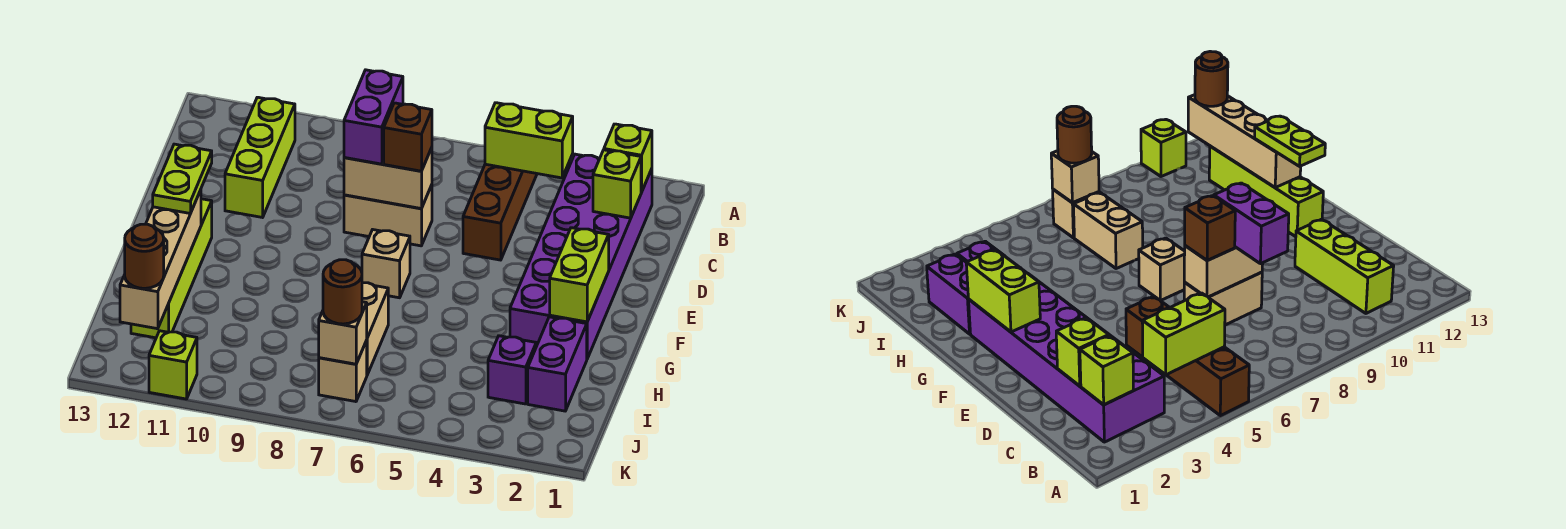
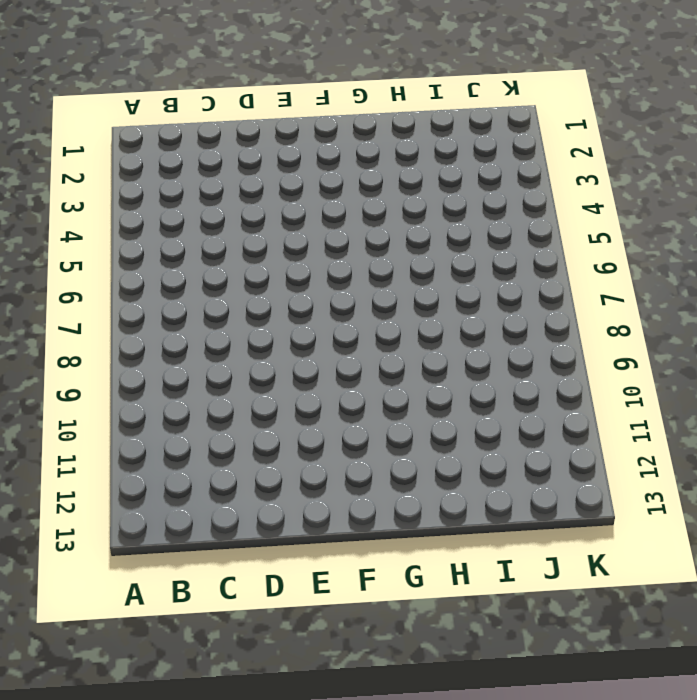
none -> brown brick A5:D5 level 1
none -> purple brick B2:G3 level 1
none -> lime brick B11:D11 level 1

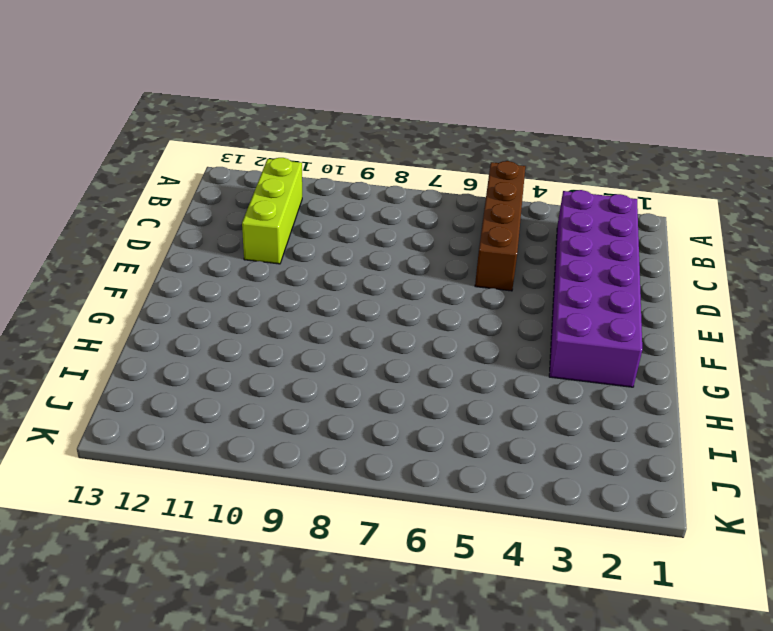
none -> tan brick D7:D8 level 1
none -> tan brick F7 level 1
none -> lime brick F12:I12 level 1

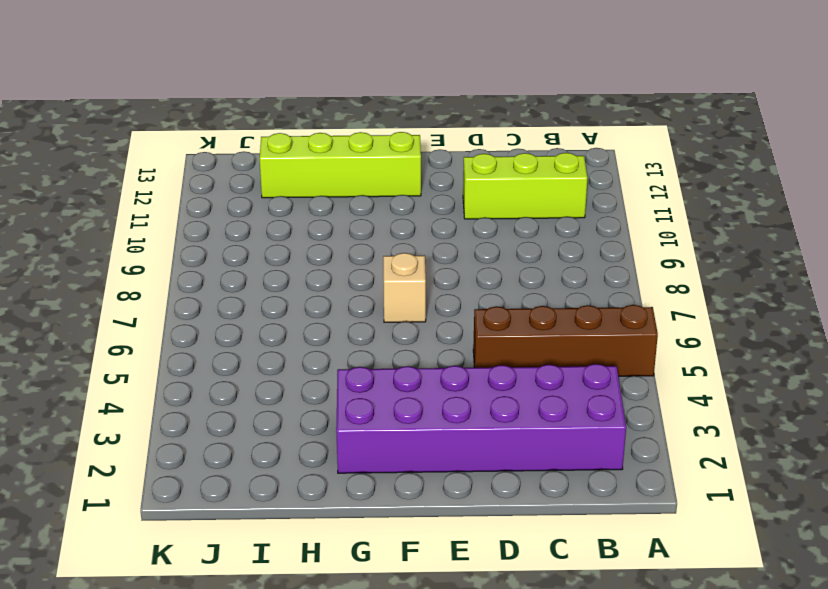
none -> tan brick D7:D8 level 1
none -> purple brick H2:I2 level 1
none -> tan brick H7:I7 level 1

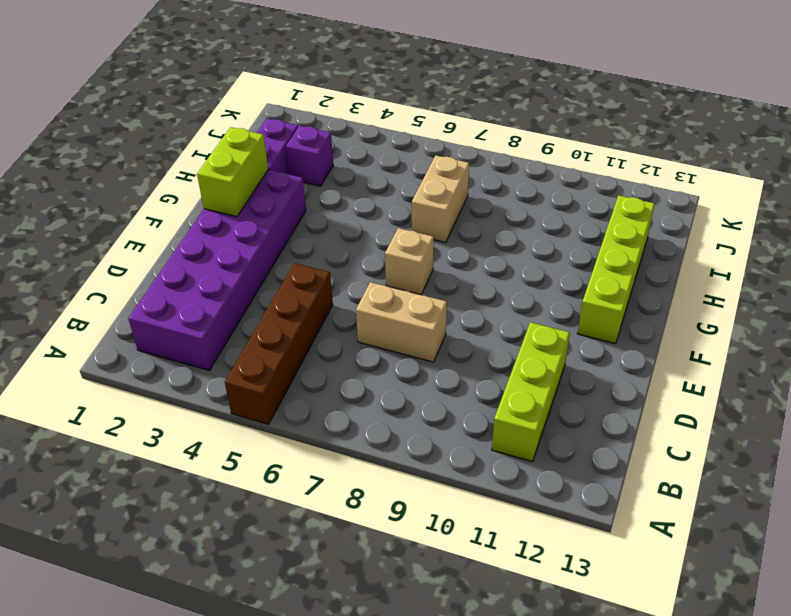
none -> tan brick J7 level 1
none -> lime brick K11 level 1
none -> lime brick B2 level 2

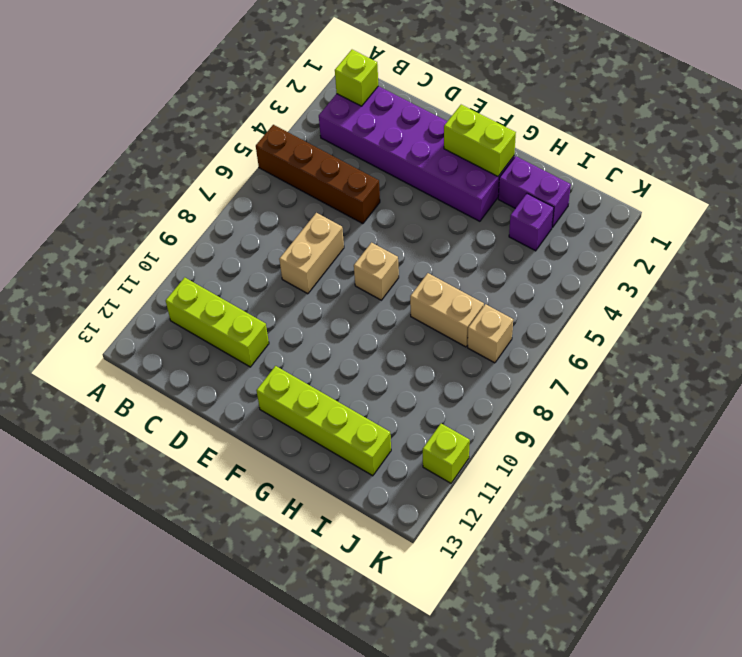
none -> lime brick B4:B5 level 2
none -> lime brick C2 level 2
none -> tan brick D7:D8 level 2

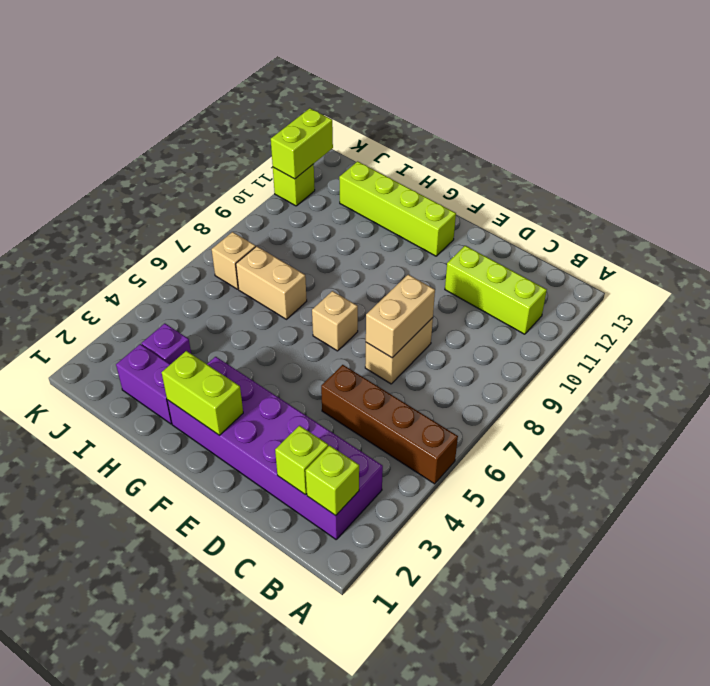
lime brick K11:K12 level 2 -> lime brick B4:B5 level 2
none -> tan brick G12:J12 level 2
none -> tan brick J7 level 2
none -> purple brick C8:D8 level 3

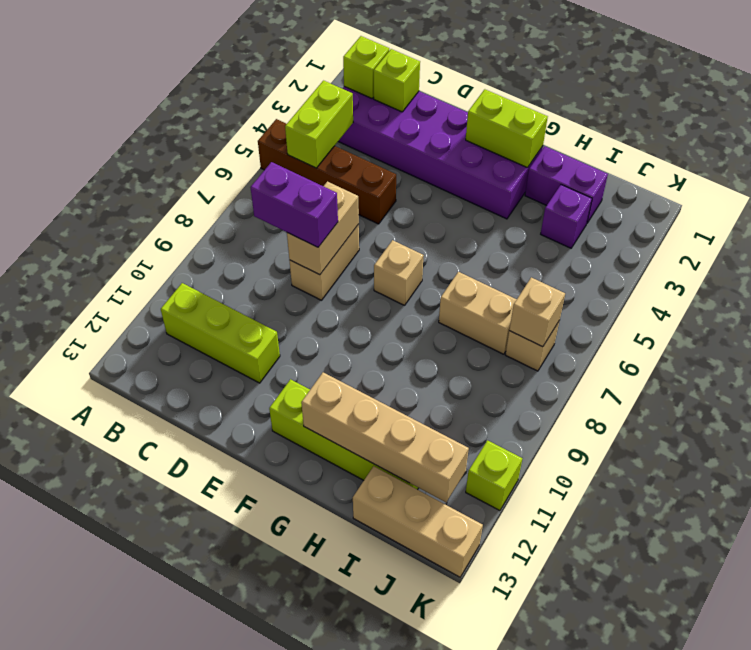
tan brick I13:K13 level 1 -> none
none -> brown brick D7 level 3
none -> lime plate F12:G12 level 3
none -> brown round brick J7 level 3

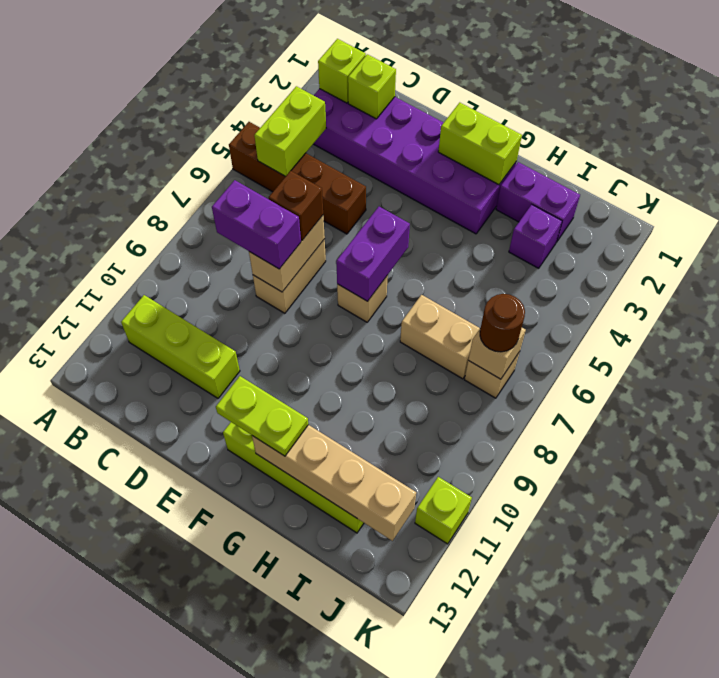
purple brick F6:F7 level 2 -> none
none -> brown round brick J12 level 3

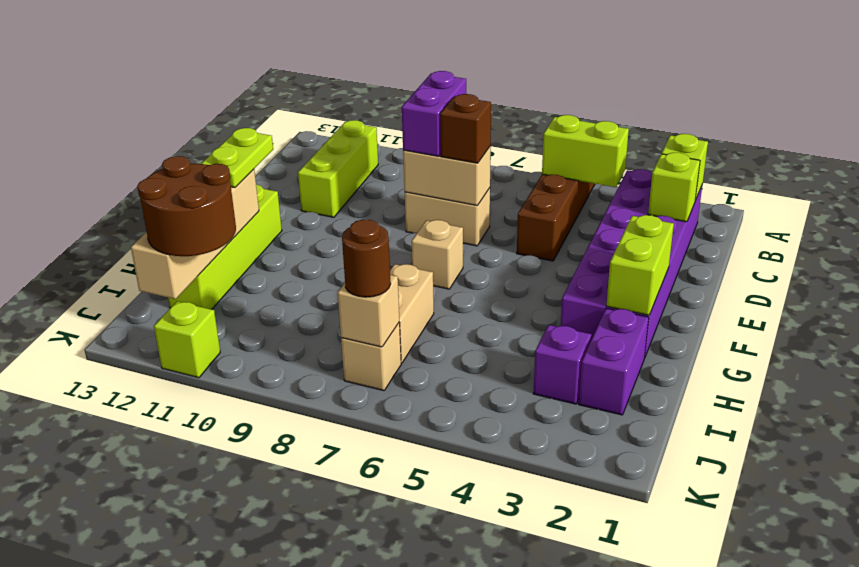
brown round brick I11:J12 level 3 -> brown round brick J12 level 3

